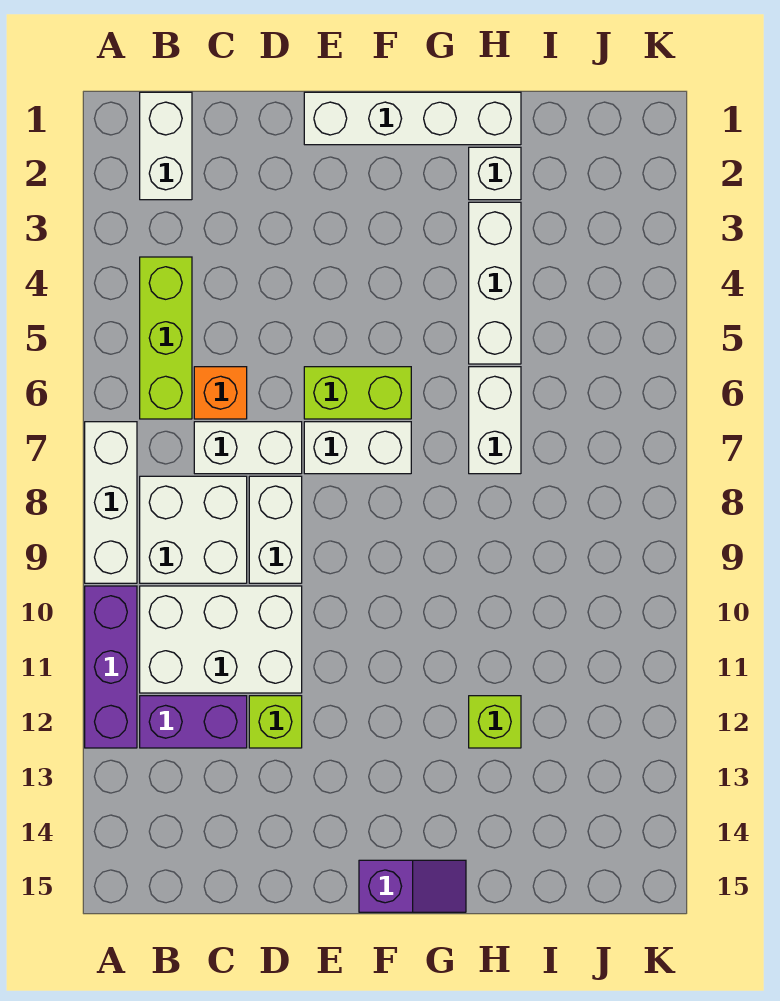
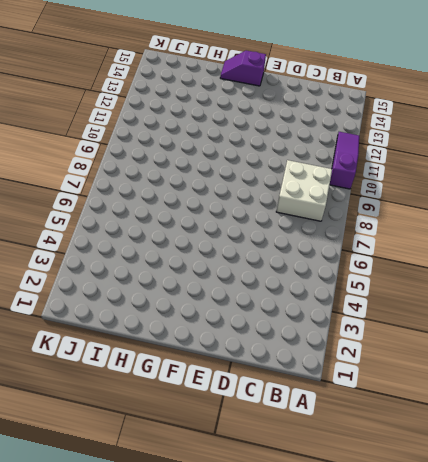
purple slope A10:A12 level 1 top 10 -> purple brick A10:A12 level 1
none -> white brick A7:A9 level 1
none -> white brick B1:B2 level 1
none -> lime brick B4:B6 level 1

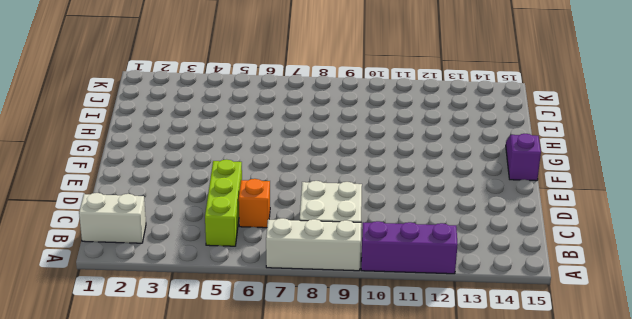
lime brick B5:D5 level 1 -> lime brick B4:B6 level 1
none -> white brick B10:D11 level 1
none -> purple brick B12:C12 level 1
none -> white brick C7:D7 level 1

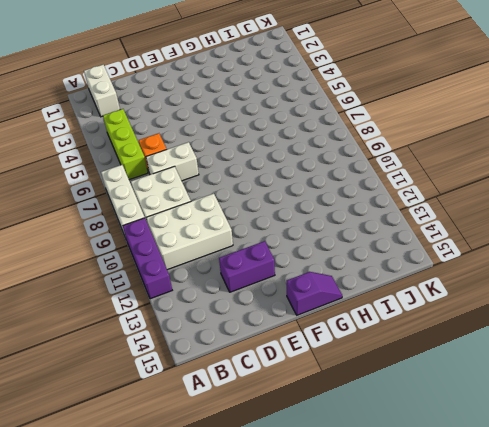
purple brick D13:E13 level 1 -> purple brick B12:C12 level 1
none -> white brick D8:D9 level 1
none -> lime brick D12 level 1
none -> white brick E1:H1 level 1

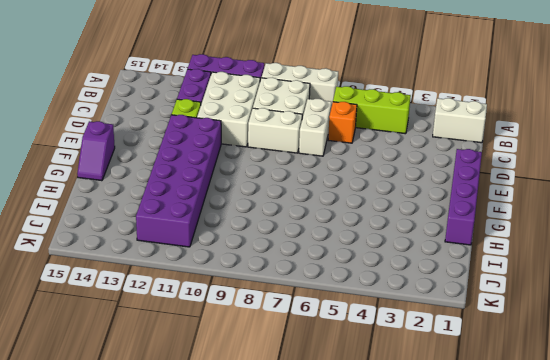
purple brick E1:H1 level 1 -> white brick E1:H1 level 1
purple brick E11:J12 level 1 -> lime brick H12 level 1
none -> lime brick E6:F6 level 1
none -> white brick E7:F7 level 1
none -> white brick H2 level 1

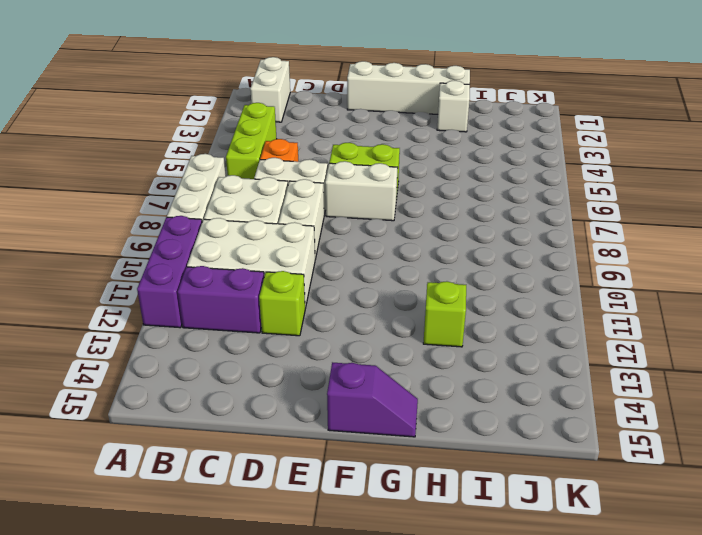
none -> white brick H3:H5 level 1
none -> white brick H6:H7 level 1

